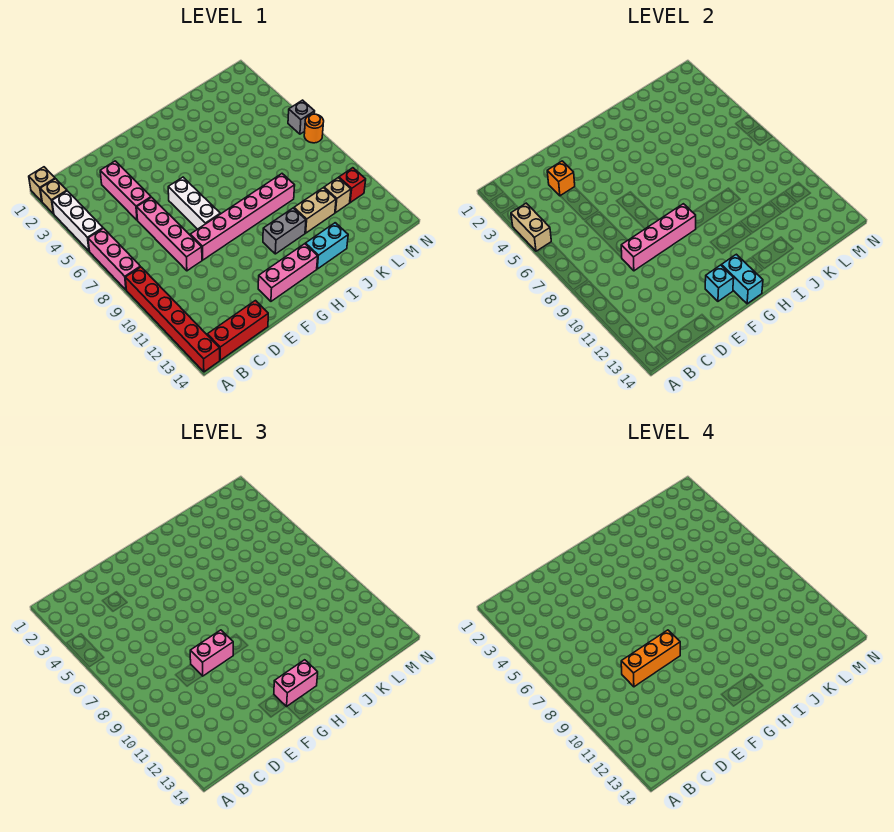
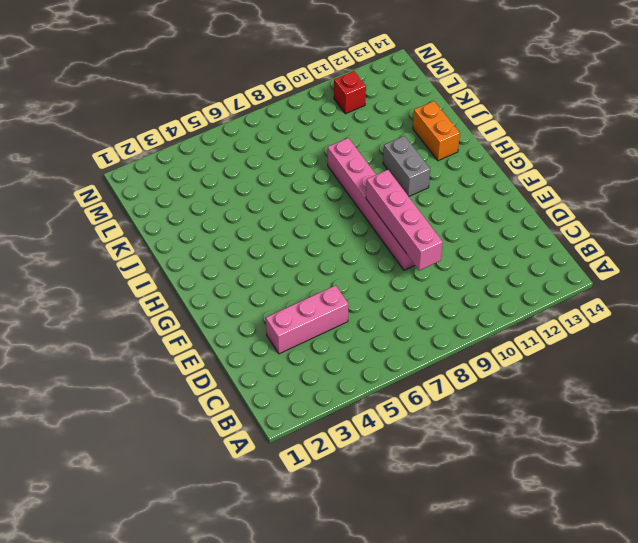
orange brick I13:J13 level 1 -> cyan brick I13:J13 level 1
none -> tan brick A1 level 1
none -> tan brick A2 level 1
none -> white brick A3:A5 level 1

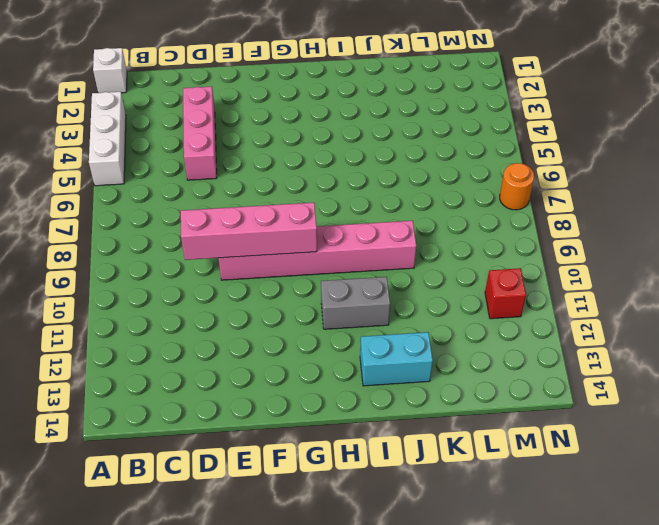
white brick A1 level 1 -> tan brick A1 level 1
none -> tan brick A2 level 1
none -> pink brick A6:A8 level 1
none -> red brick A9:A14 level 1

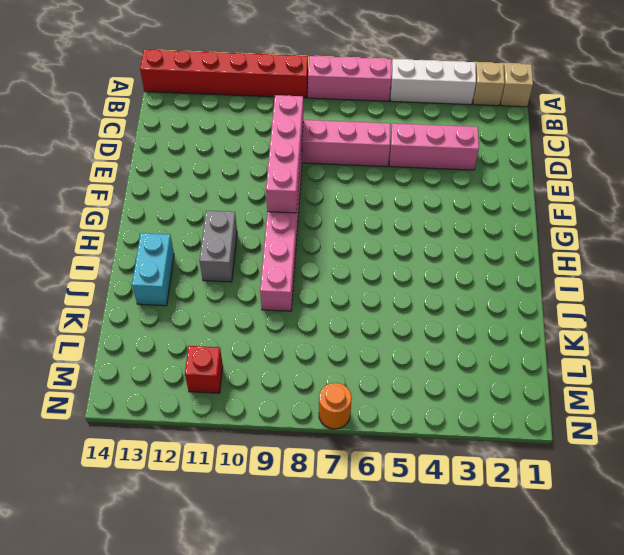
none -> red brick B14:D14 level 1
none -> white brick F6:F8 level 1
none -> pink brick F13:H13 level 1

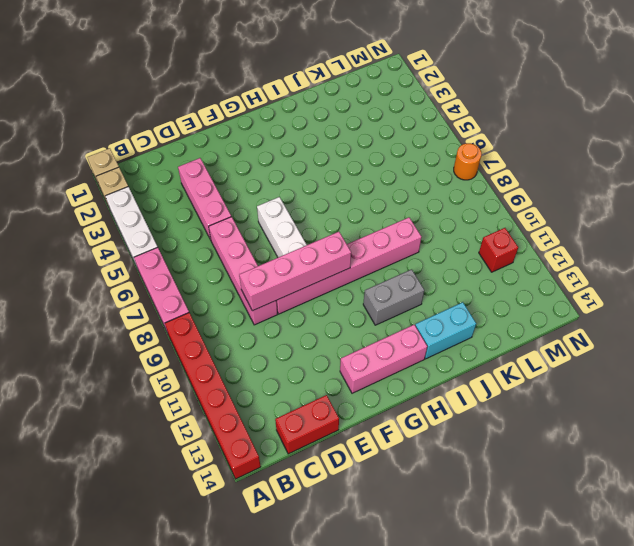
red brick C14:D14 level 1 -> red brick B14:D14 level 1
none -> tan brick J11:K11 level 1
none -> tan brick L11 level 1
none -> grey brick N6 level 1

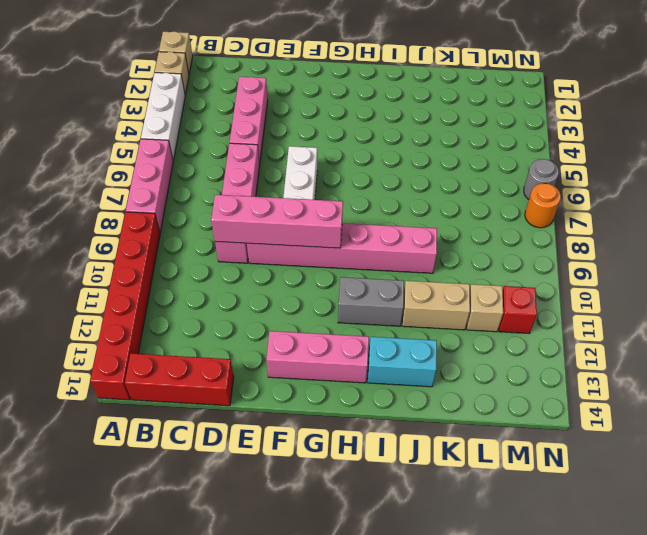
grey round brick N6 level 1 -> grey brick N6 level 1
none -> tan brick A4:A5 level 2
none -> orange brick D3 level 2
none -> cyan brick F13 level 2

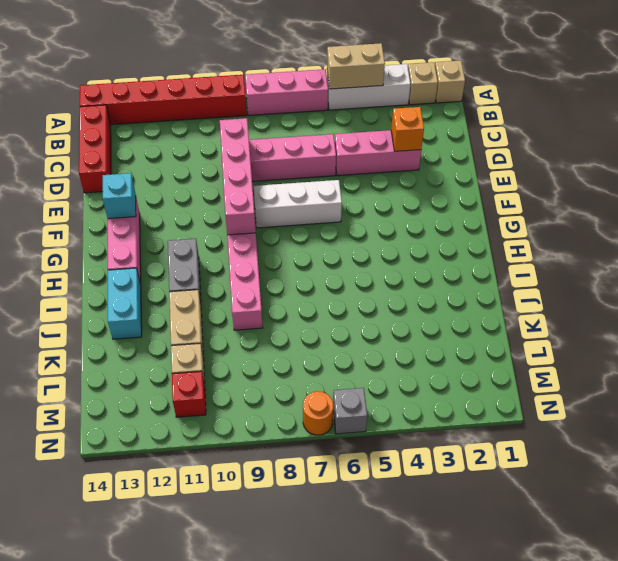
none -> cyan brick G13:G14 level 2
none -> pink brick E9:F9 level 3
none -> pink brick G13:H13 level 3

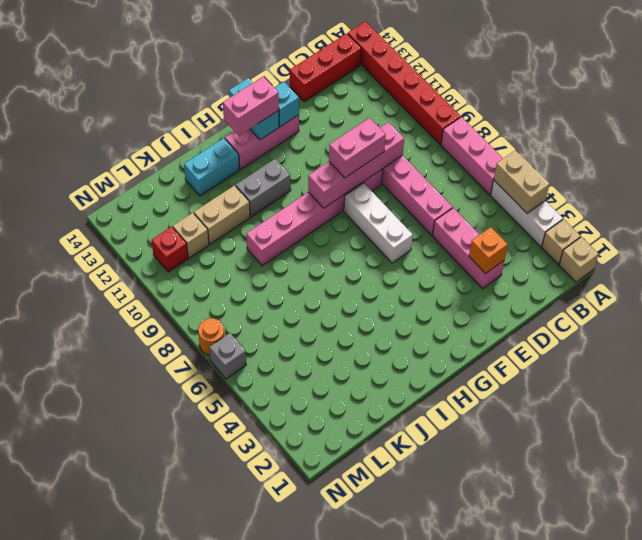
none -> orange brick D9:F9 level 4

